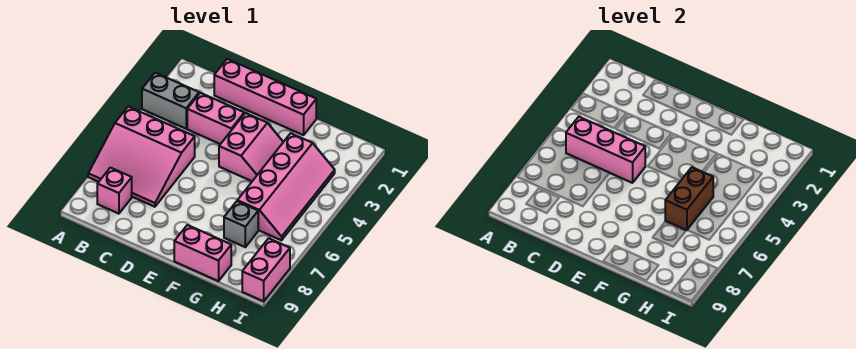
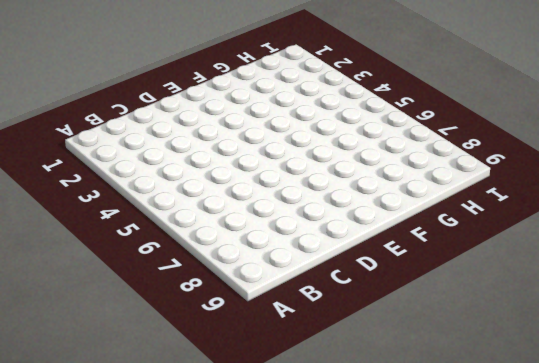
none -> grey brick A3:B3 level 1
none -> pink slope A5:C7 level 1 top 5
none -> pink brick B8 level 1

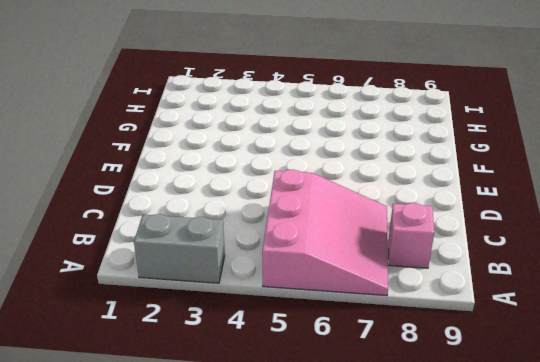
grey brick A2:A3 level 1 -> grey brick A3:B3 level 1
none -> pink brick C1:F1 level 1
none -> pink brick C3:D3 level 1
none -> pink slope E3:F4 level 1 top E

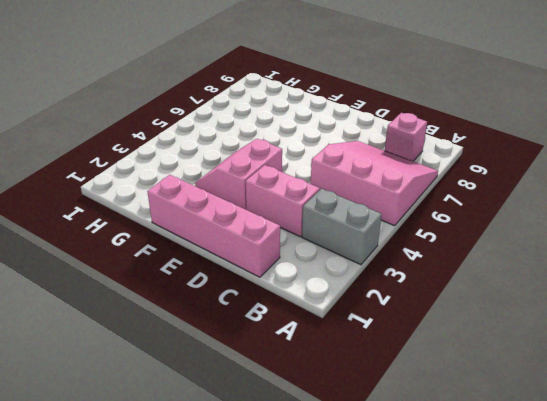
none -> pink brick F9:G9 level 1
none -> pink slope G3:H6 level 1 top G
none -> grey brick G7 level 1

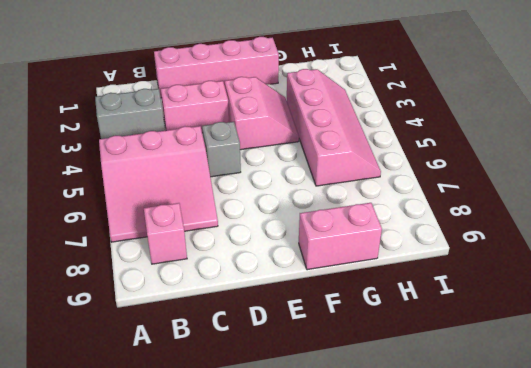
grey brick D5 level 1 -> grey brick G7 level 1
none -> pink brick I8:I9 level 1
none -> pink brick B5:D5 level 2
none -> brown brick G5:G6 level 2

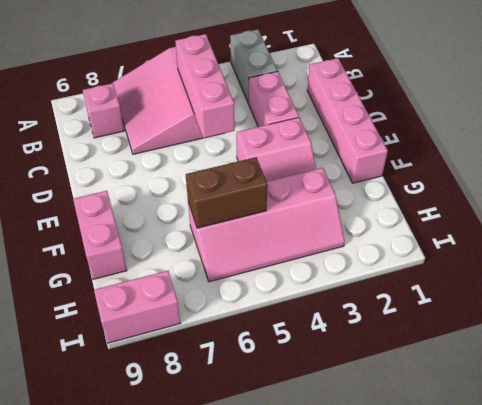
none -> grey brick G7 level 1

